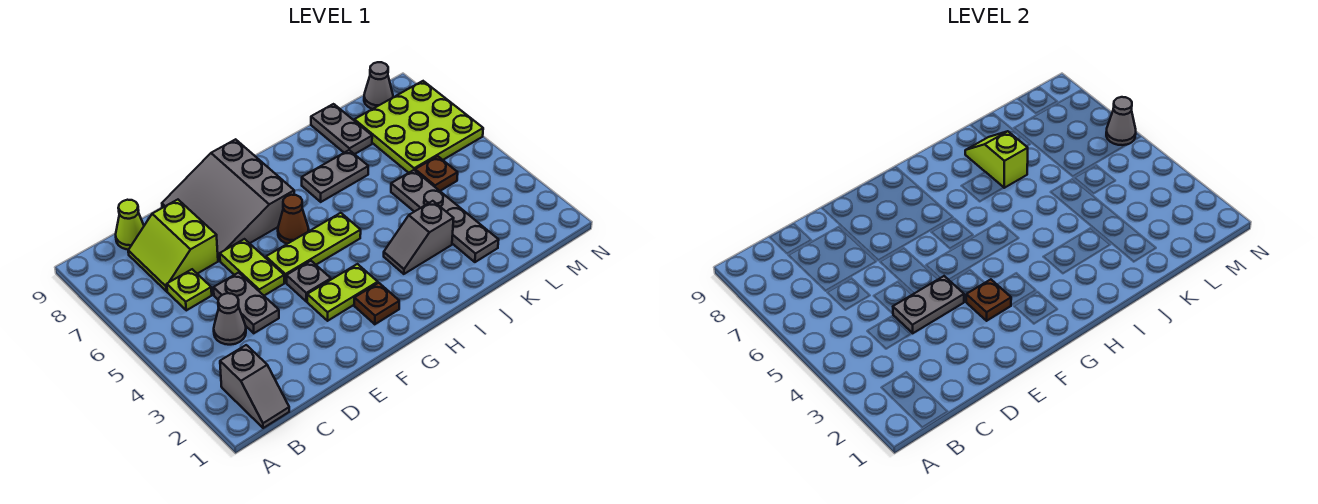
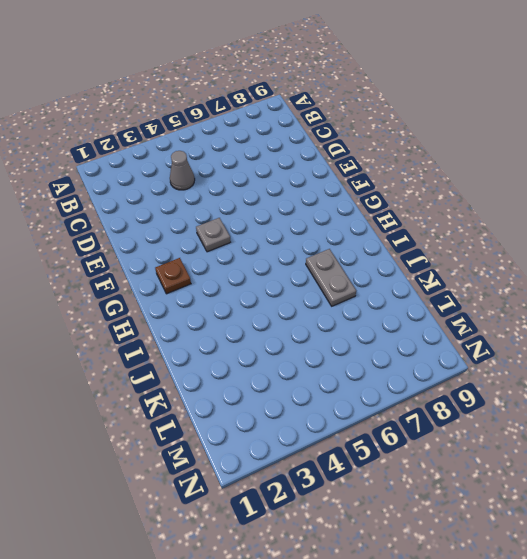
none -> grey slope B1:B2 level 1 top 2
none -> lime plate C6 level 1
none -> lime slope C7:D8 level 1 top D

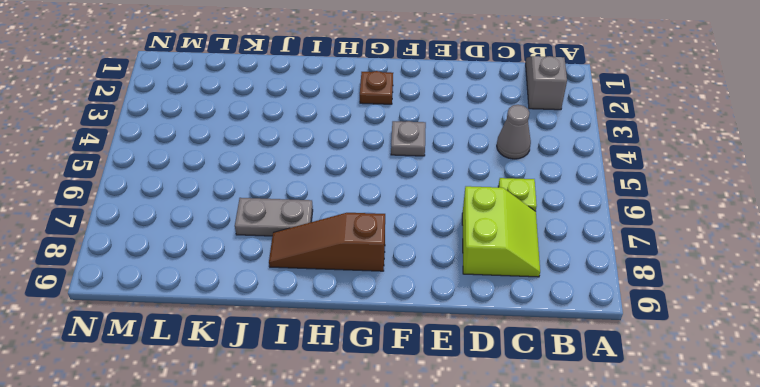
brown slope G8:I8 level 1 top G -> grey slope E7:G9 level 1 top G
none -> lime cone C9 level 1
none -> grey plate D4:D5 level 1
none -> lime plate E5:E6 level 1

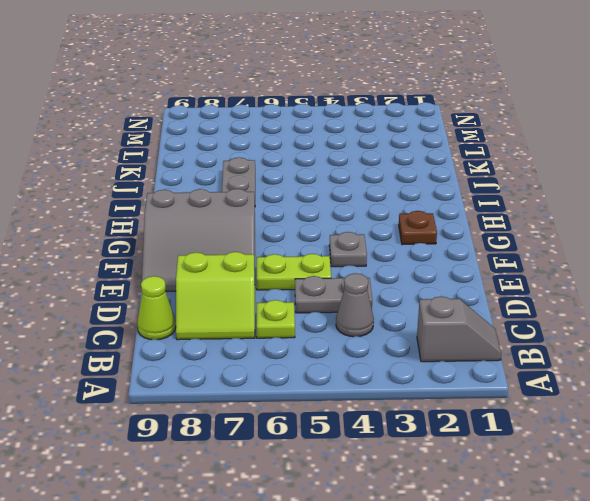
none -> lime plate F3:G3 level 1
none -> lime plate F5:H5 level 1
none -> brown cone G6 level 1

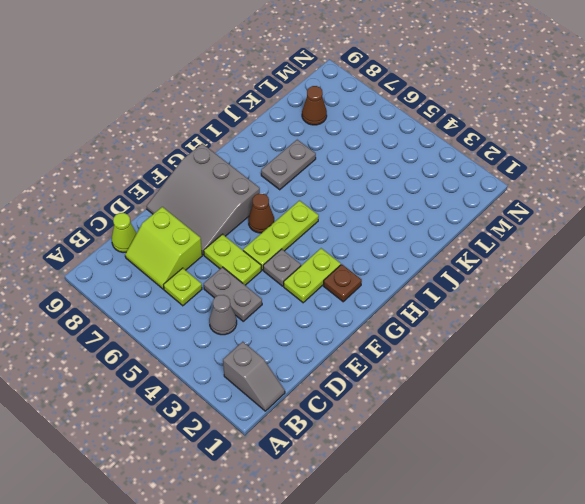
brown cone L8 level 1 -> lime plate L6:N8 level 1
none -> grey slope I3:J3 level 1 top J
none -> grey plate K2:K5 level 1
none -> grey plate K8:K9 level 1

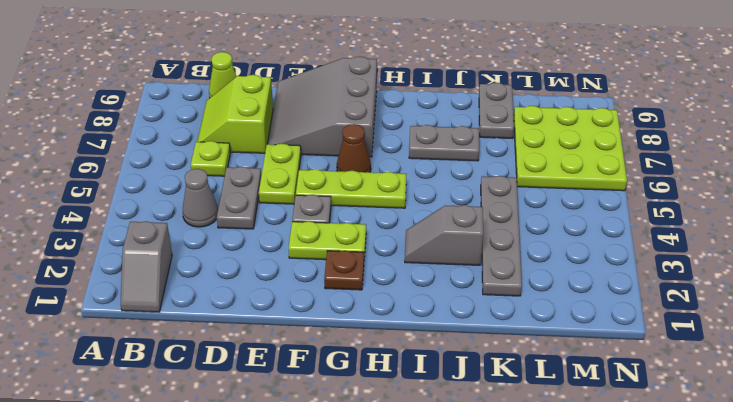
none -> brown plate L5 level 1
none -> grey cone M9 level 1
none -> grey plate D4:E4 level 2

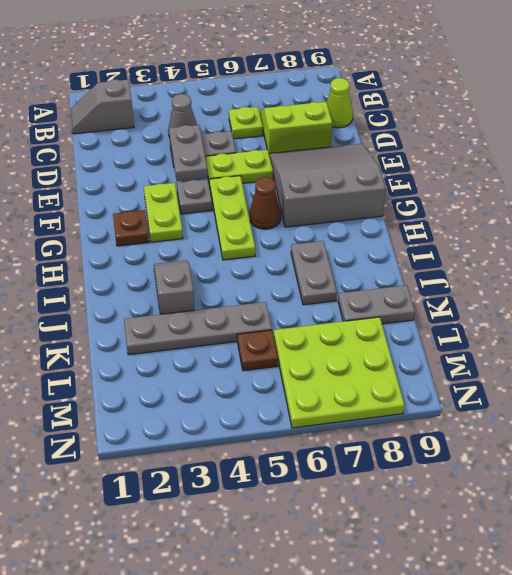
none -> grey cone M9 level 1
none -> brown plate F3 level 2
none -> lime slope J7:J8 level 2 top 7

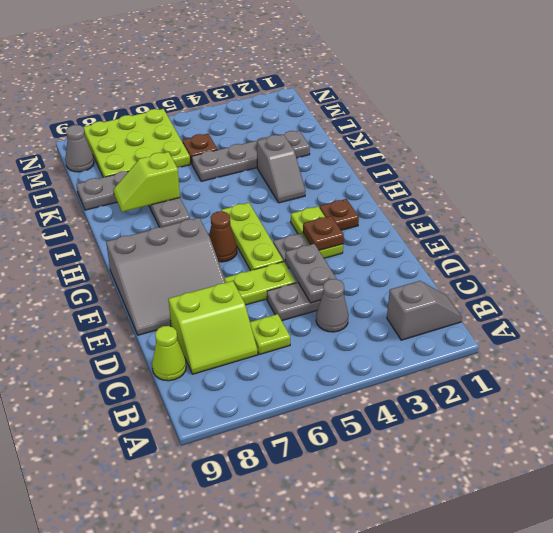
none -> grey cone N6 level 2

